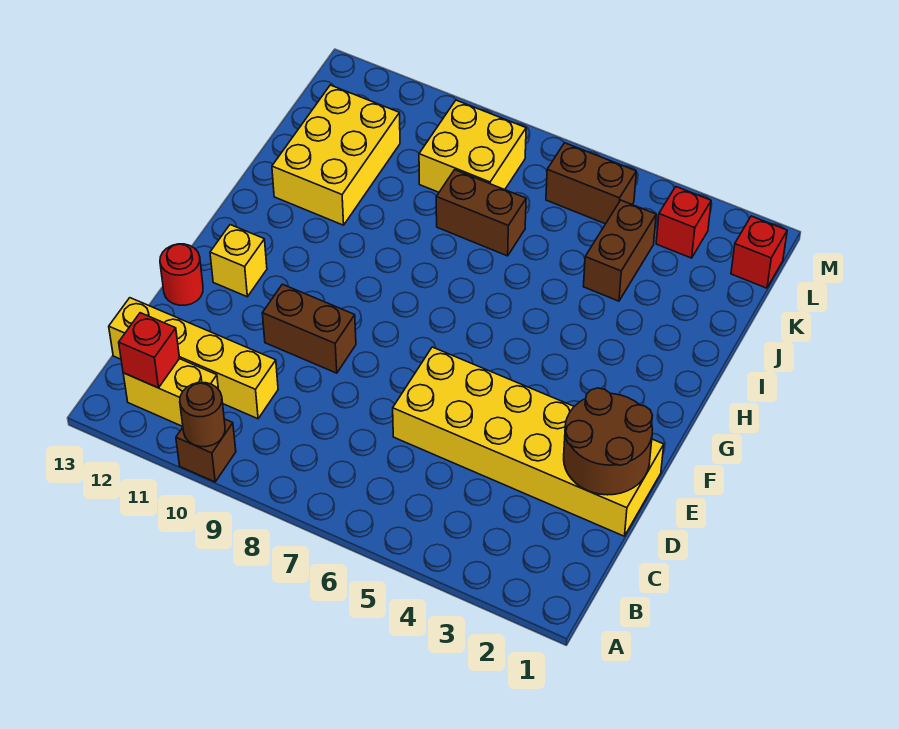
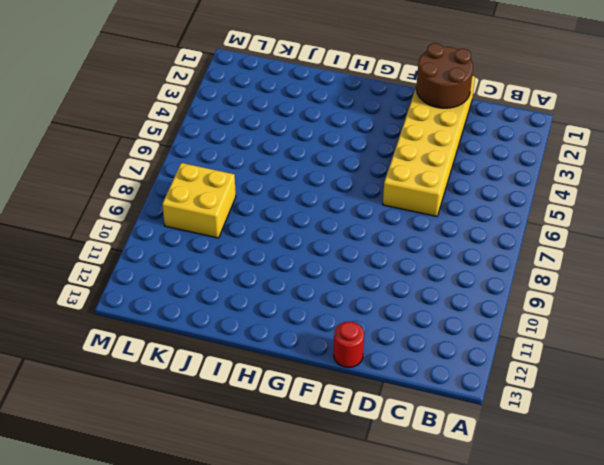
none -> brown brick A10 level 1
none -> yellow brick B11:B12 level 1
none -> yellow brick C10:C13 level 1

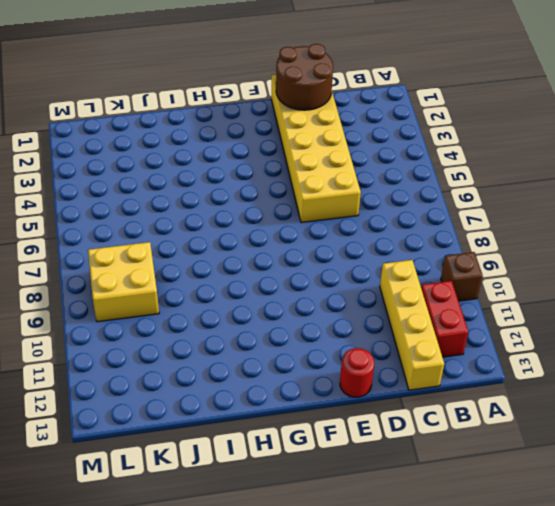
red brick B11:B12 level 1 -> yellow brick B11:B12 level 1
none -> brown brick E9:E10 level 1
none -> yellow brick F12 level 1
none -> yellow brick I11:K12 level 1

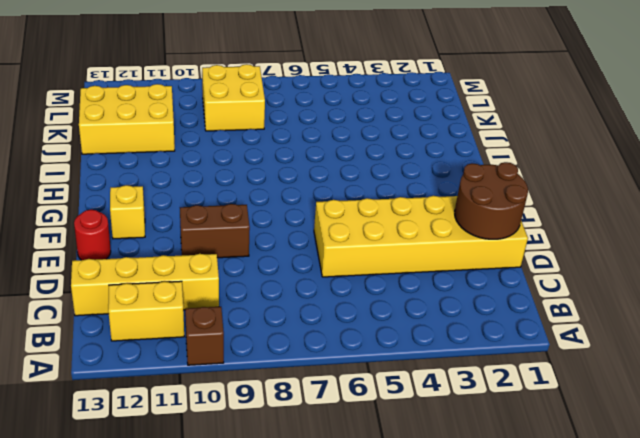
yellow brick J11:K13 level 1 -> yellow brick I11:K12 level 1
none -> brown brick J4:K4 level 1
none -> brown brick J7:J8 level 1
none -> red brick L1 level 1

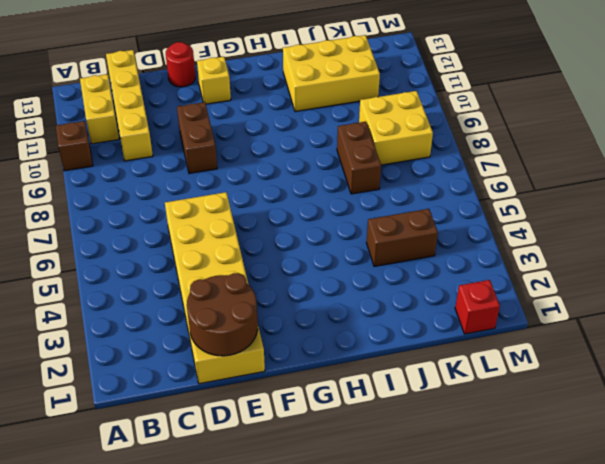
none -> red brick L3 level 1
none -> brown brick L5:L6 level 1
none -> brown round brick A10 level 2

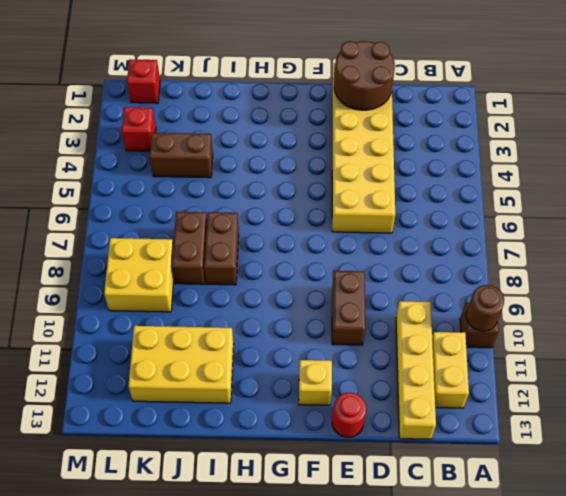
brown brick I7:I8 level 1 -> brown brick L5:L6 level 1
none -> red brick B12 level 2

